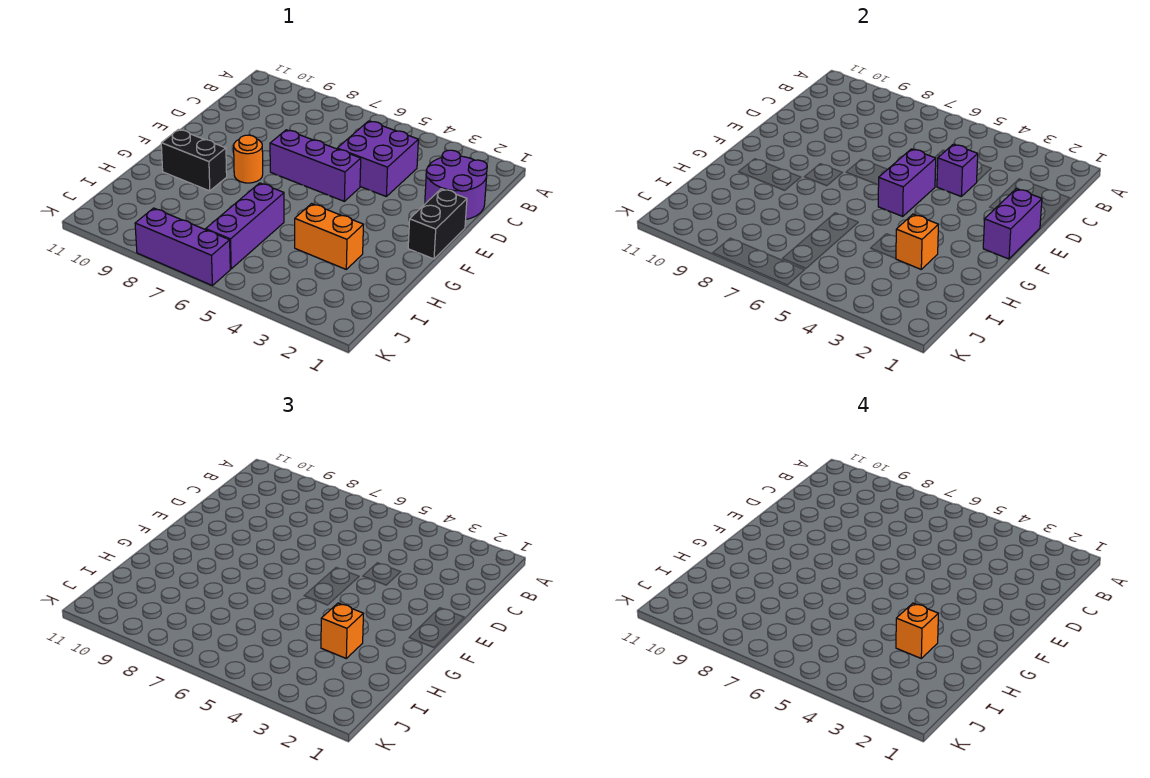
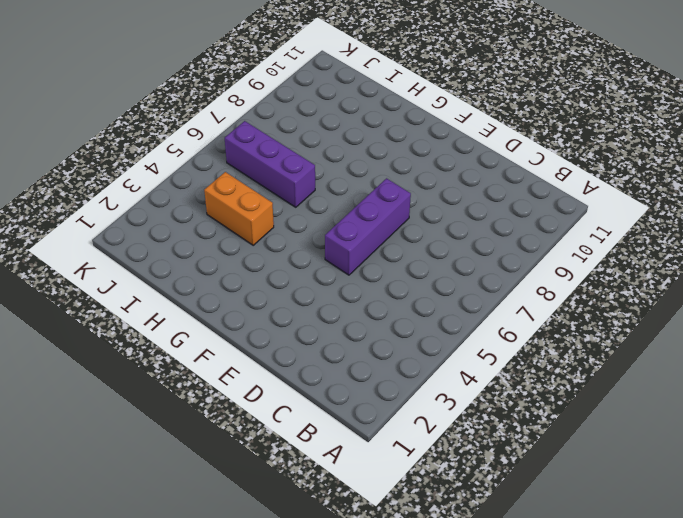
orange brick H4:I4 level 1 -> orange brick H3:H4 level 1
none -> purple round brick C1:D2 level 1
none -> purple brick C4:D5 level 1
none -> black brick E1:F1 level 1

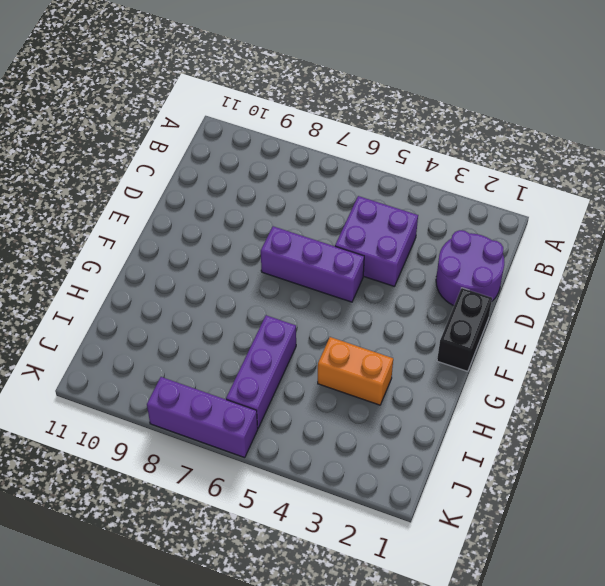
none -> orange round brick F8 level 1
none -> black brick G9:G10 level 1
none -> purple brick D4 level 2

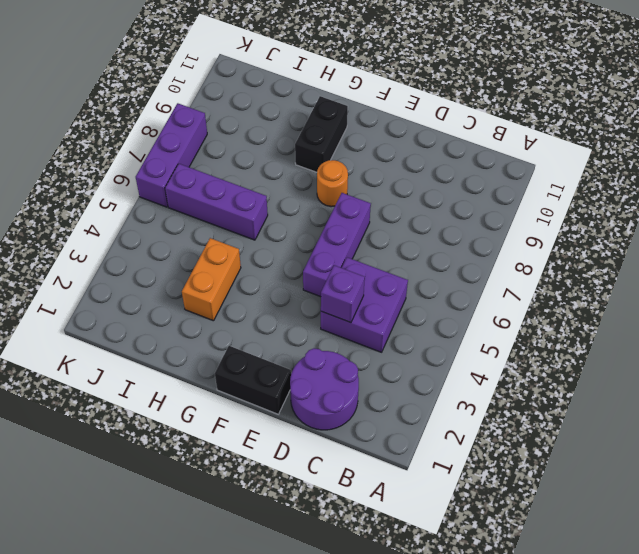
none -> purple brick E1:F1 level 2
none -> purple brick E5:F5 level 2
none -> orange brick H3 level 2

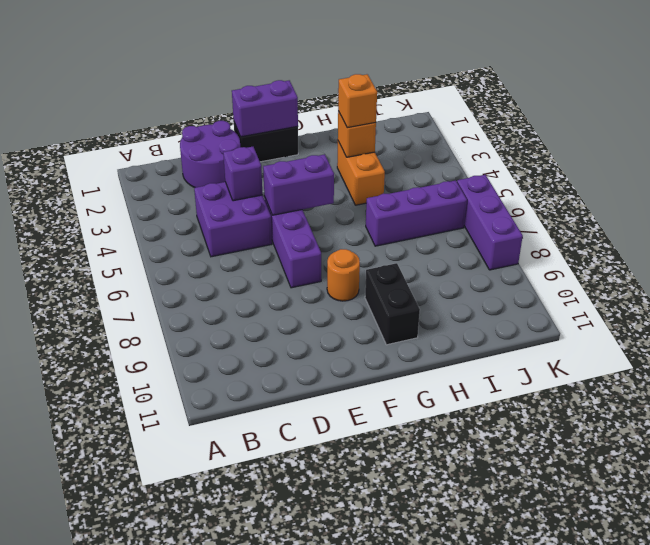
none -> orange brick H3 level 4

